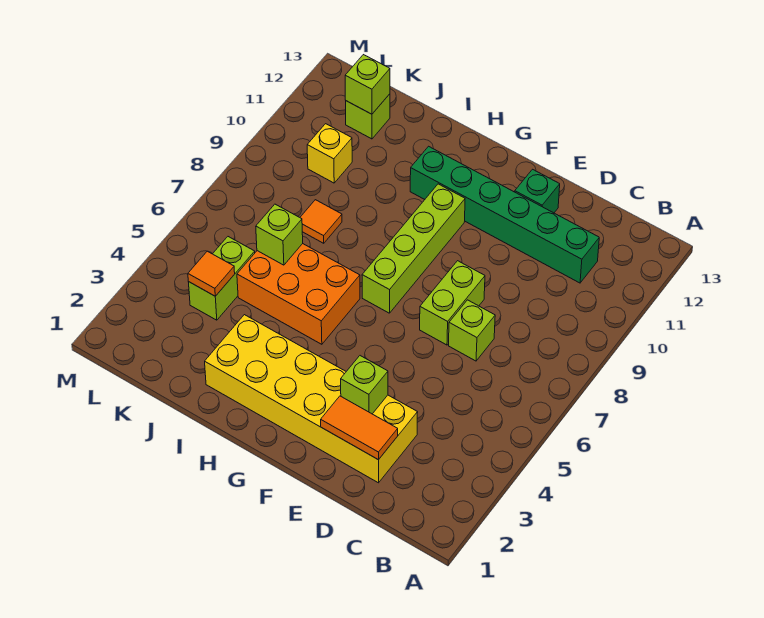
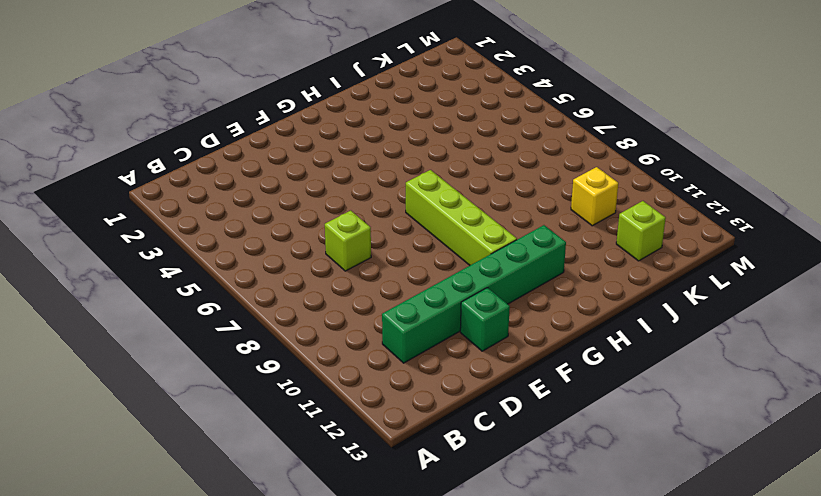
none -> yellow brick D2:I3 level 1
none -> lime brick E7:E8 level 1
none -> orange brick H5:J6 level 1

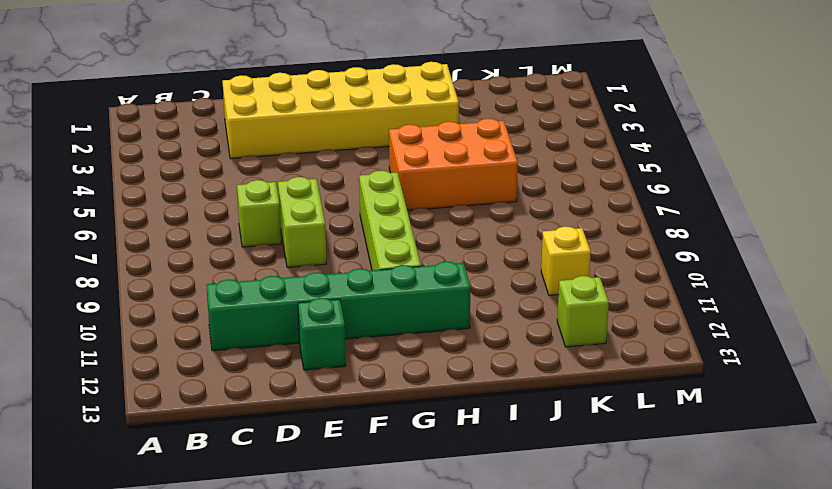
none -> orange tile J8 level 1
none -> lime brick K4:K5 level 1
none -> orange tile D2:E2 level 2

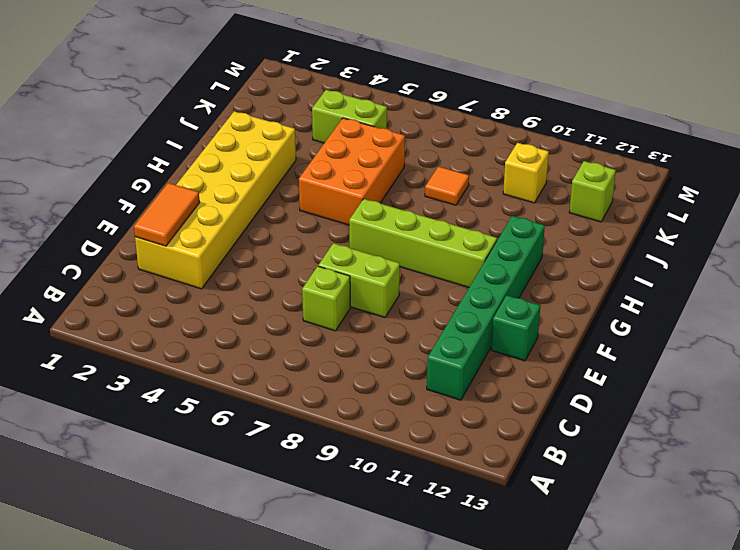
none -> lime brick E3 level 2
none -> lime brick J6 level 2
none -> orange tile K4 level 2

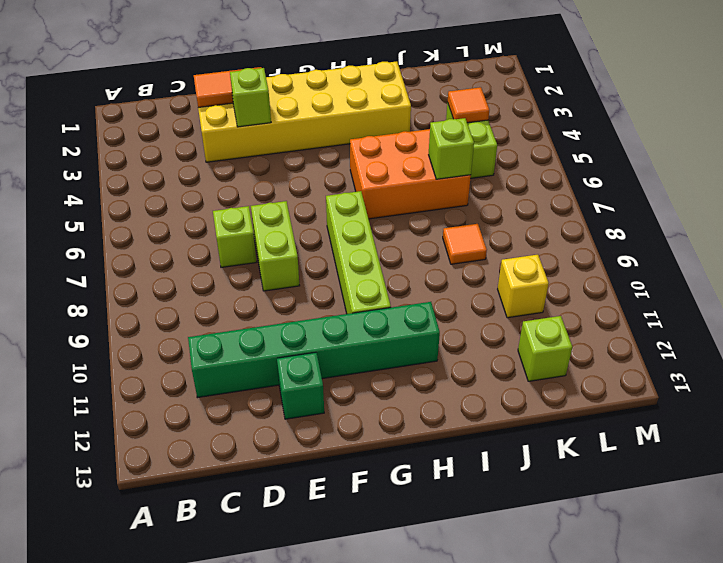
none -> lime brick K12 level 2

